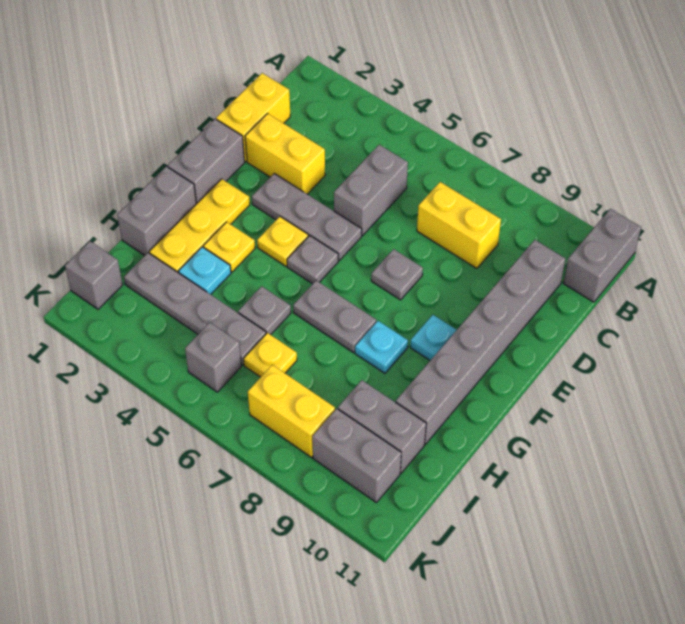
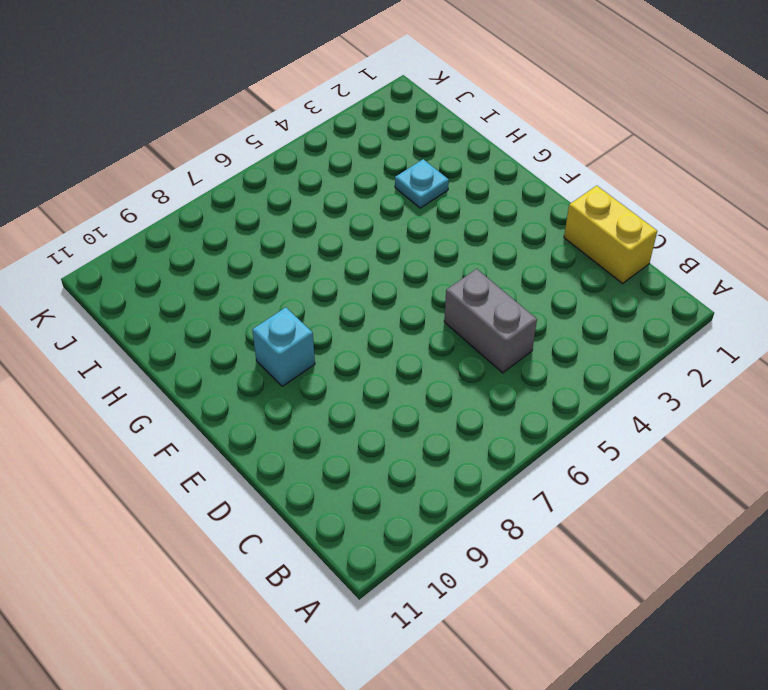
cyan brick F9 level 1 -> cyan plate F9 level 1
none -> grey brick A11:B11 level 1
none -> yellow brick C7:C8 level 1
none -> grey brick C10:H10 level 1

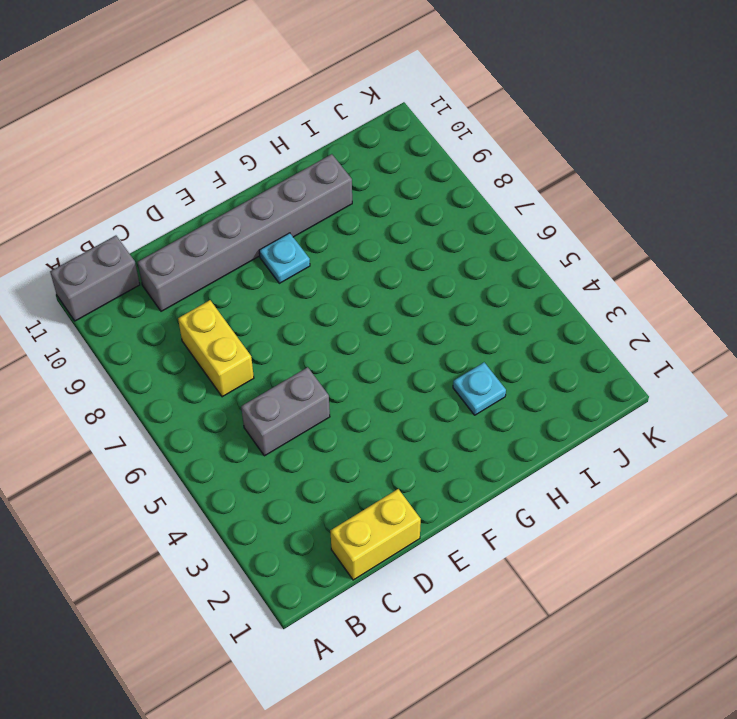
none -> yellow brick D2:D3 level 1
none -> grey brick E1:F1 level 1
none -> grey plate E3:E5 level 1

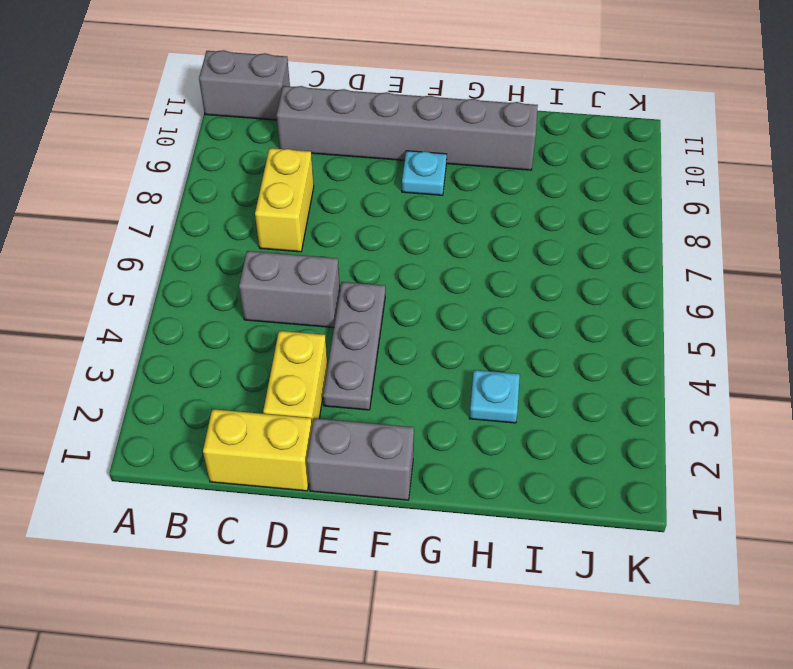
none -> grey plate E7 level 1
none -> yellow plate F2:H2 level 1
none -> yellow plate F4 level 1

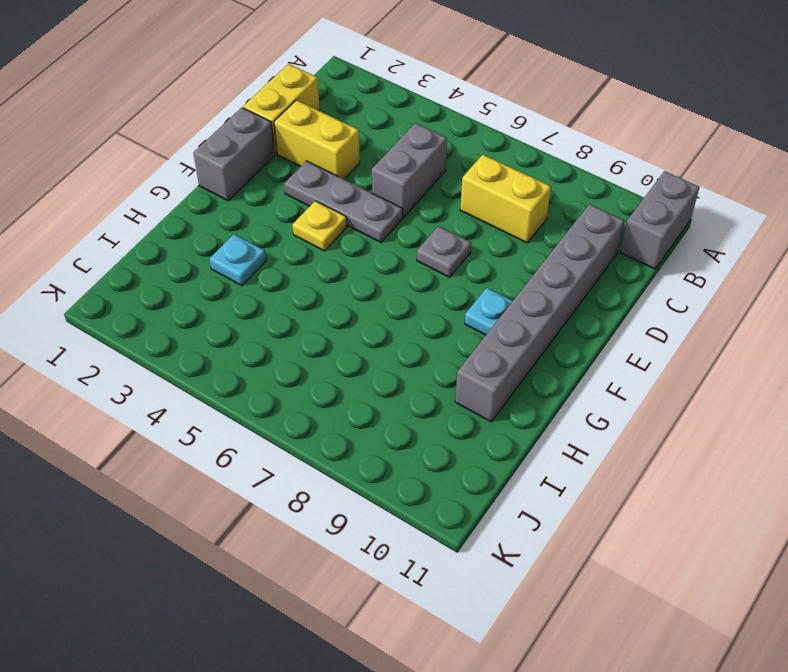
none -> yellow plate F2:H2 level 1
none -> grey plate F5 level 1
none -> grey brick G1:H1 level 1

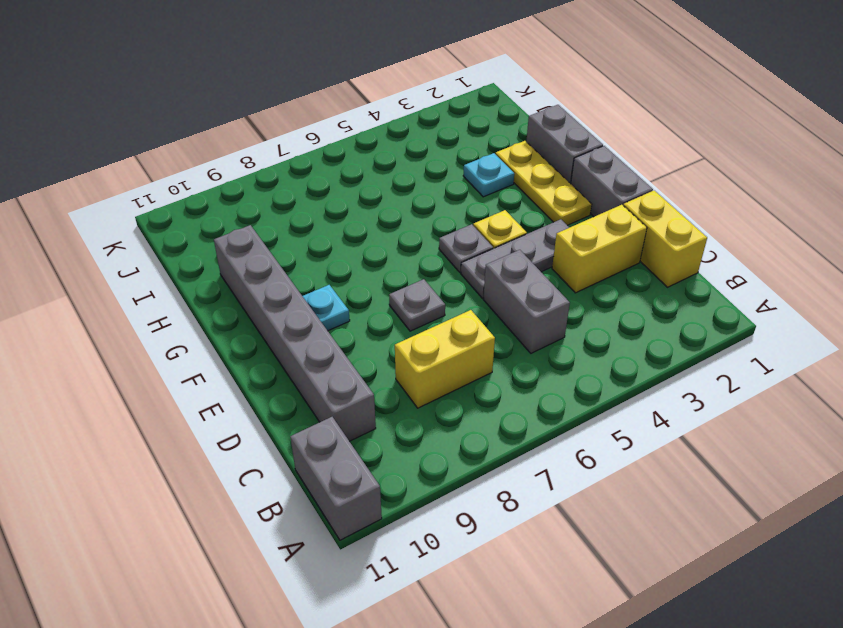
none -> yellow plate G3 level 1
none -> grey plate G6:G7 level 1
none -> cyan plate G8 level 1

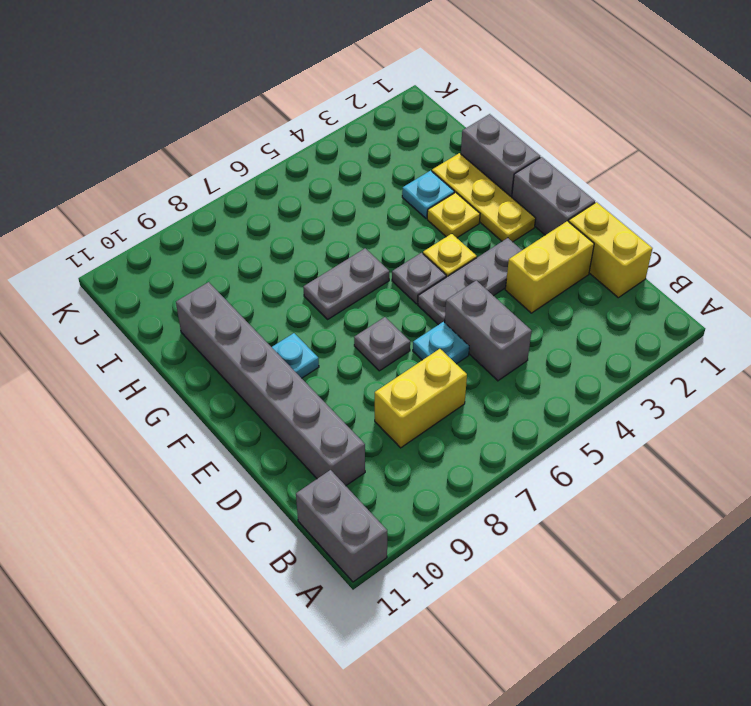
cyan plate D6 level 1 -> cyan plate G8 level 1
none -> grey plate H5 level 1
none -> grey plate I2:I5 level 1
none -> yellow plate I6 level 1

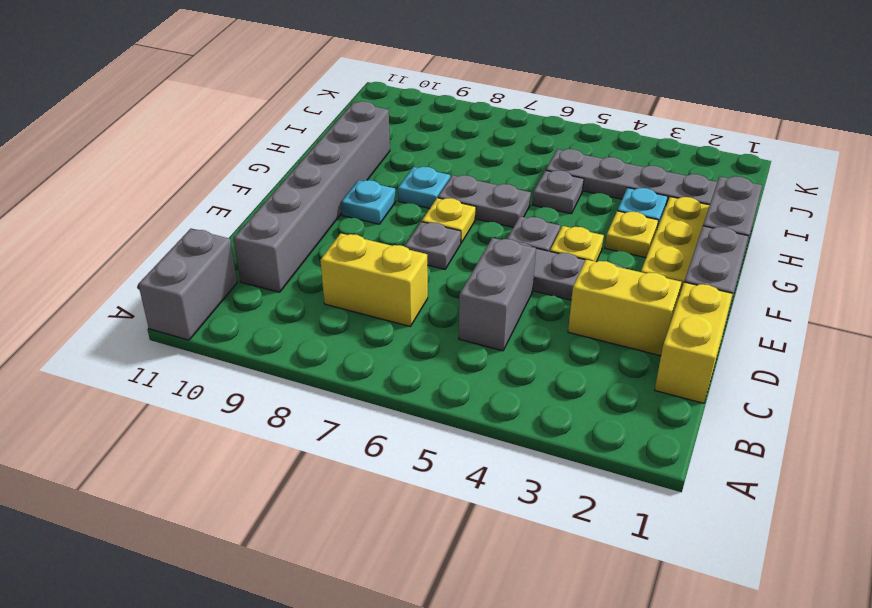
yellow plate F7 level 1 -> yellow plate I6 level 1
none -> grey brick I9:I10 level 1
none -> grey brick J1 level 1
none -> grey brick J5 level 1

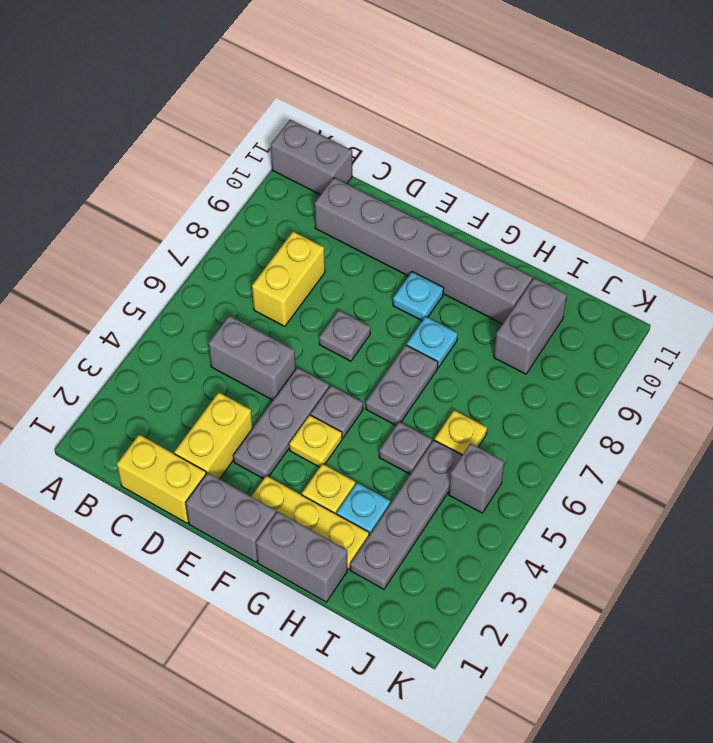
none -> grey brick J1 level 1
none -> yellow brick J7:J8 level 1
none -> grey brick J9:J10 level 1

